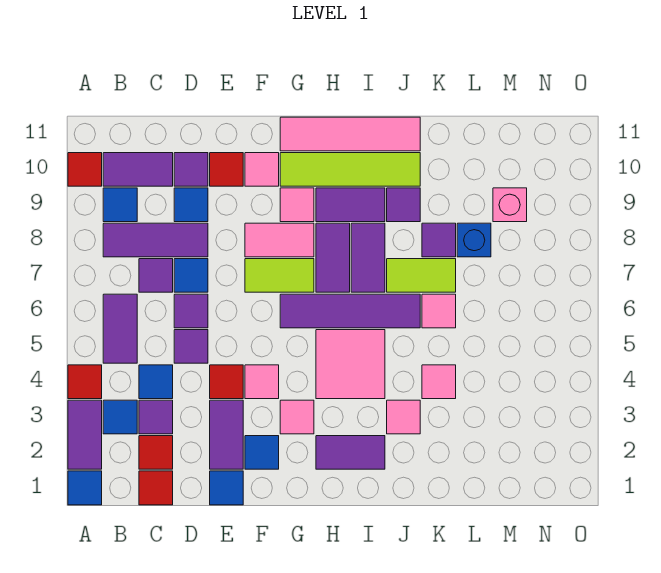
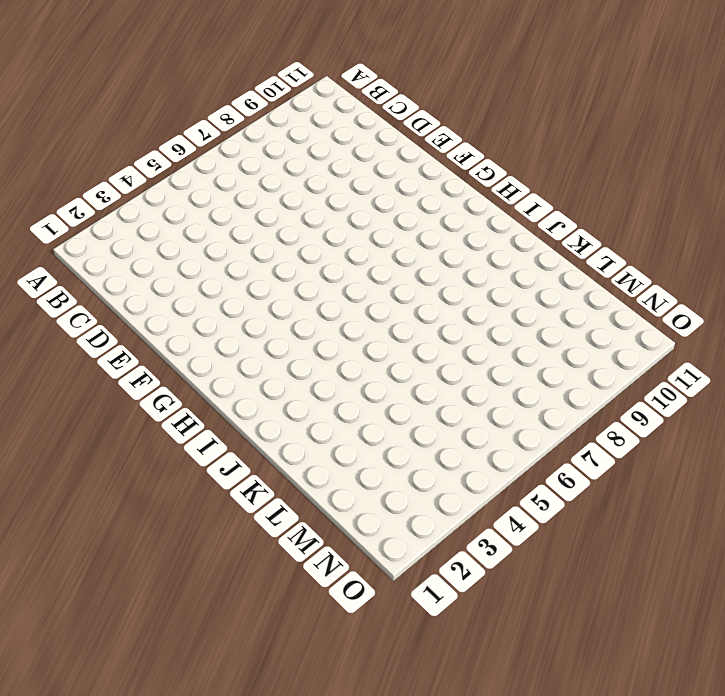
none -> blue tile A1 level 1
none -> purple tile A2:A3 level 1
none -> red tile A4 level 1
none -> red tile A10 level 1

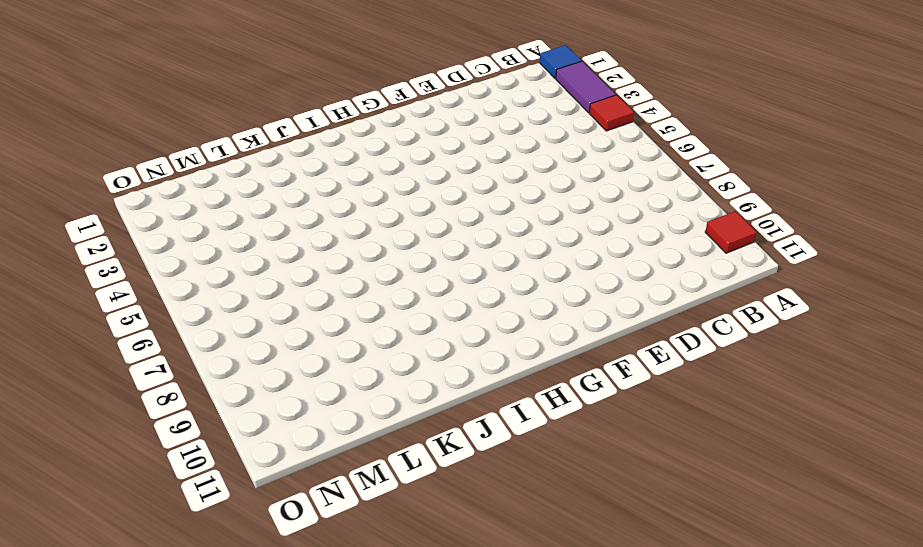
none -> blue tile B3 level 1
none -> purple tile B5:B6 level 1
none -> purple tile B8:D8 level 1
none -> blue tile B9 level 1

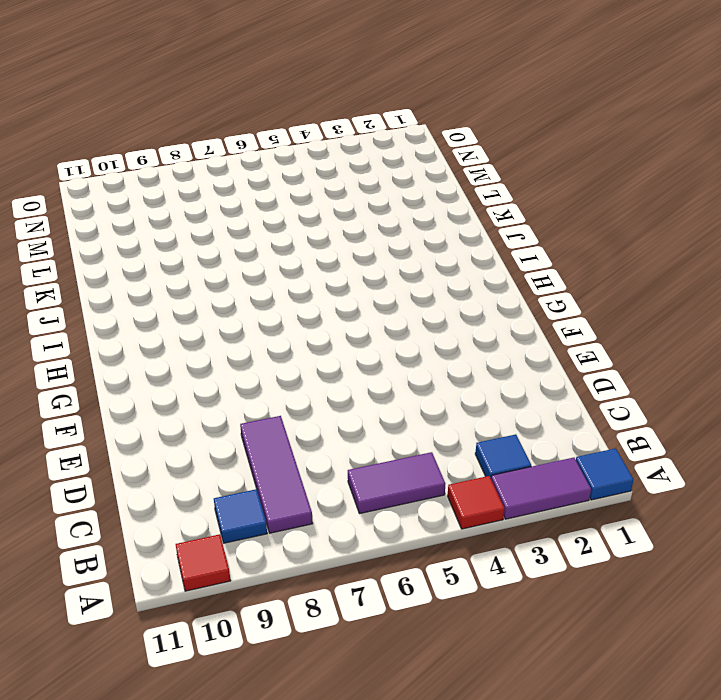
none -> purple tile B10:C10 level 1
none -> red tile C1 level 1
none -> red tile C2 level 1
none -> purple tile C3 level 1

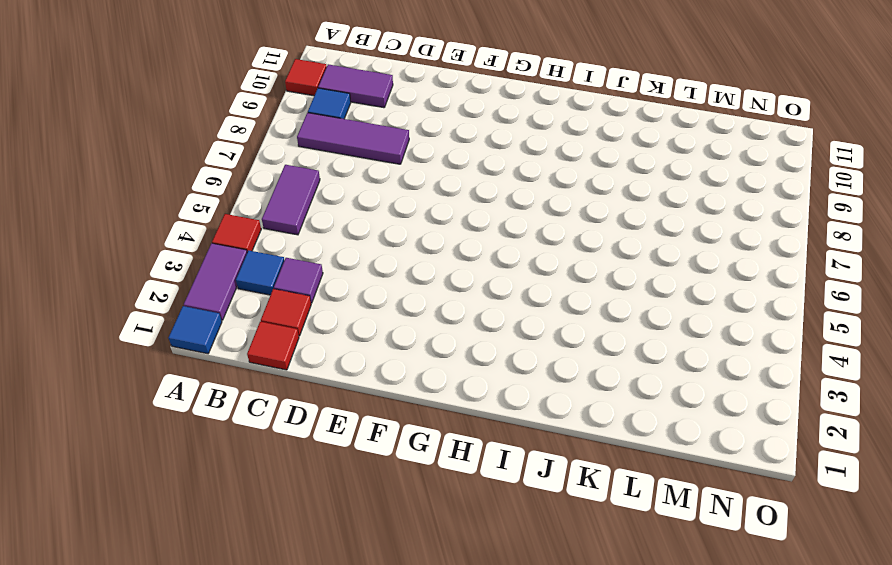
none -> blue tile C4 level 1
none -> purple tile C7 level 1
none -> purple tile D5 level 1
none -> purple tile D6 level 1

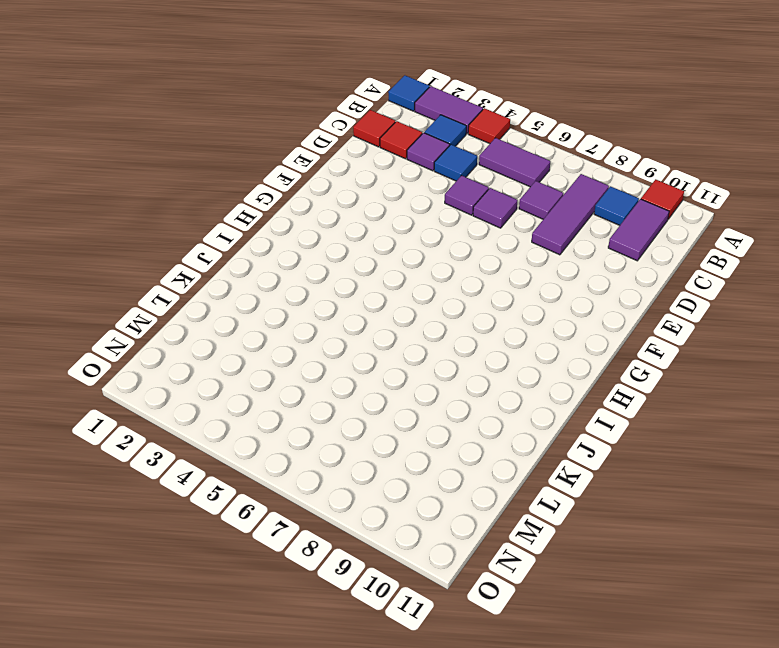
none -> blue tile D7 level 1
none -> blue tile D9 level 1
none -> purple tile D10 level 1
none -> blue tile E1 level 1

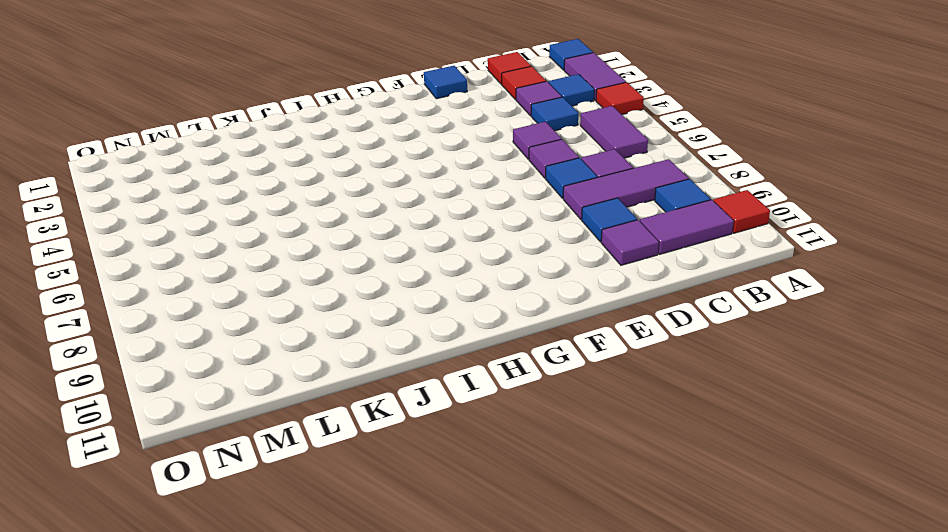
none -> purple tile E2:E3 level 1
none -> red tile E4 level 1
none -> red tile E10 level 1
none -> blue tile F2 level 1

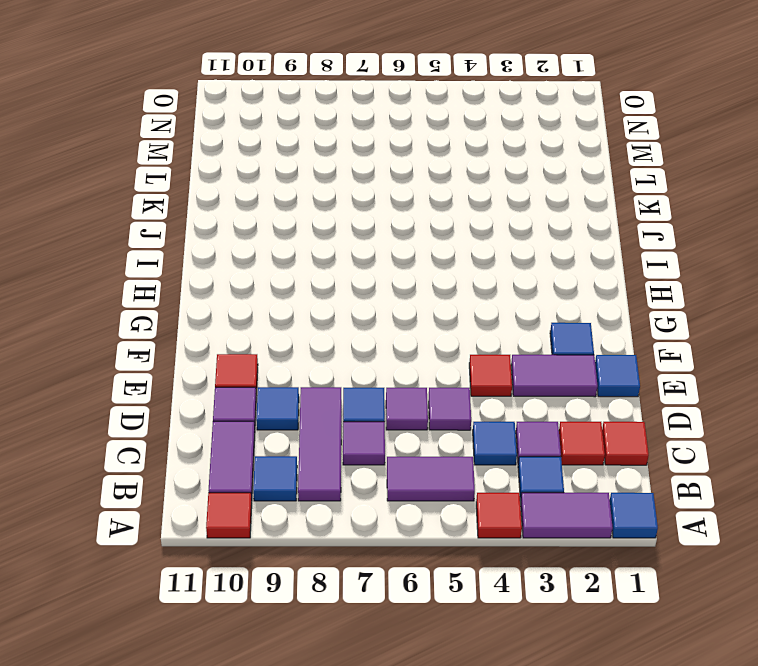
none -> pink tile F4 level 1
none -> lime tile F7:G7 level 1
none -> pink tile F8:G8 level 1
none -> pink tile F10 level 1

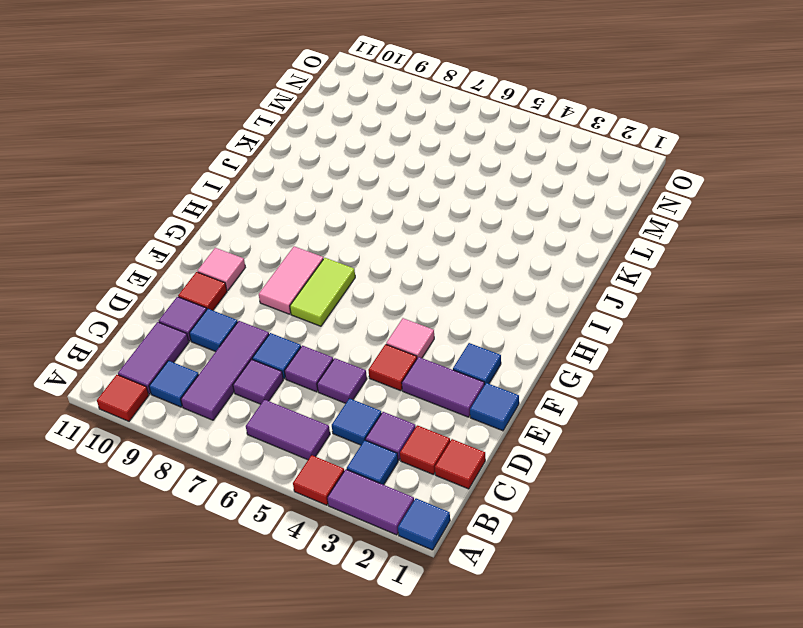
none -> pink tile G3 level 1
none -> purple tile G6:J6 level 1
none -> pink tile G9 level 1
none -> lime tile G10:J10 level 1

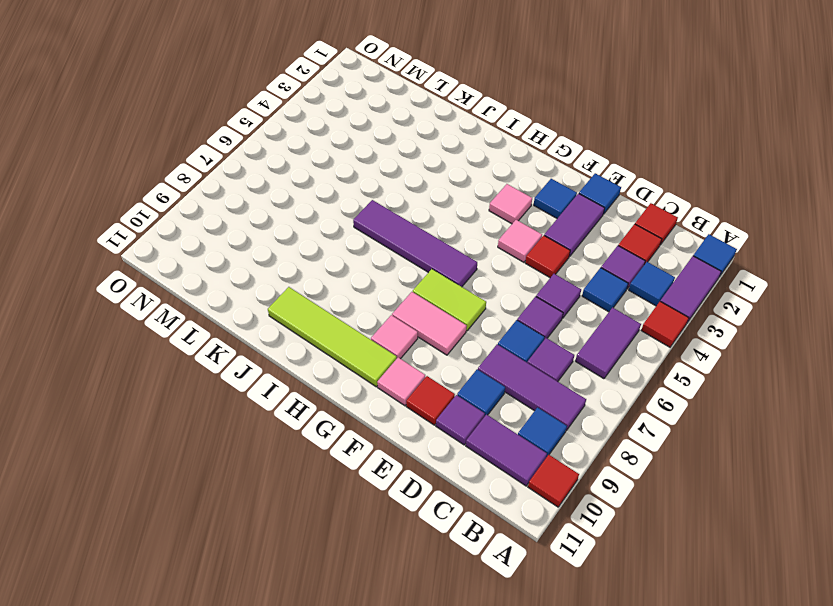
none -> pink tile G11:J11 level 1
none -> purple tile H2:I2 level 1
none -> pink tile H4:I5 level 1
none -> purple tile H7:H8 level 1

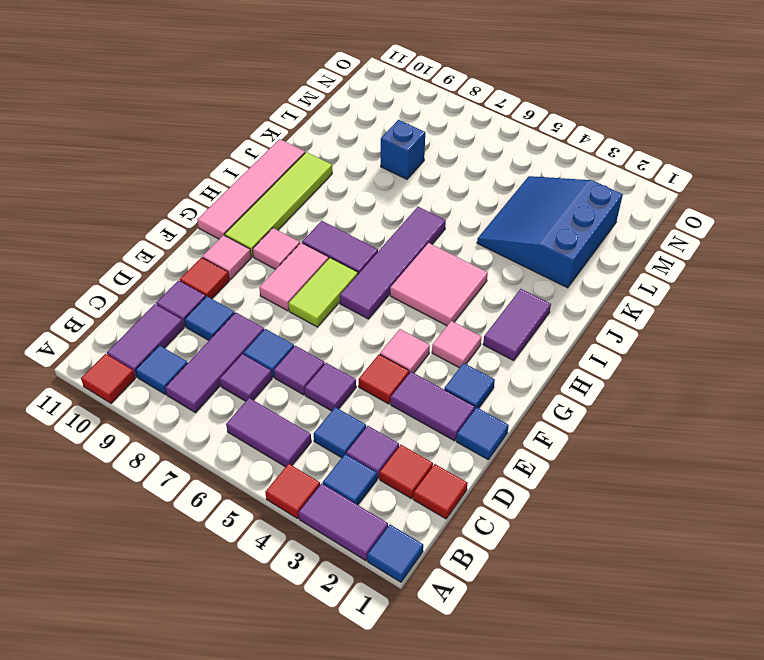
blue slope K2:M4 level 1 top 2 -> pink tile K4 level 1
none -> purple tile H9:I9 level 1
none -> purple tile I7:I8 level 1
none -> pink tile J3 level 1
none -> lime tile J7:K7 level 1

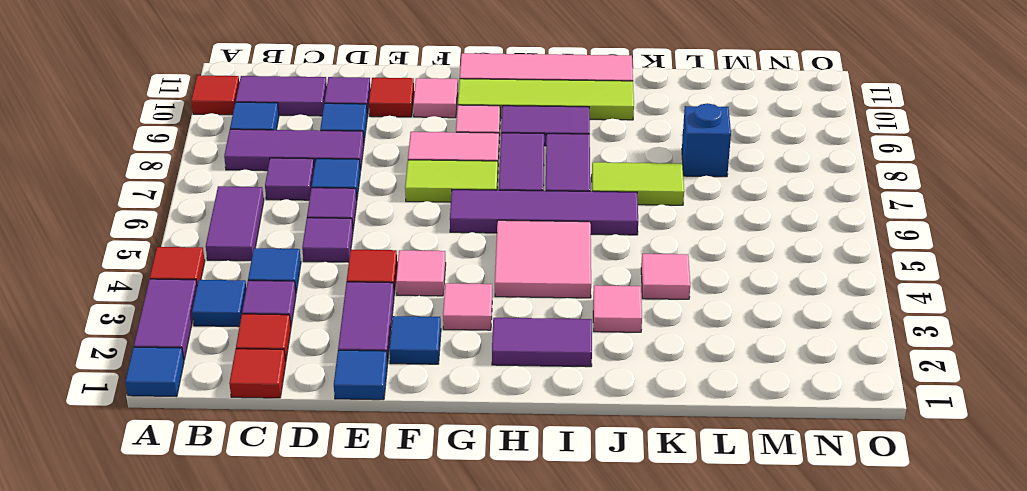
none -> purple tile J9 level 1
none -> pink tile K6 level 1
none -> purple tile K8 level 1
none -> pink brick M9 level 1

